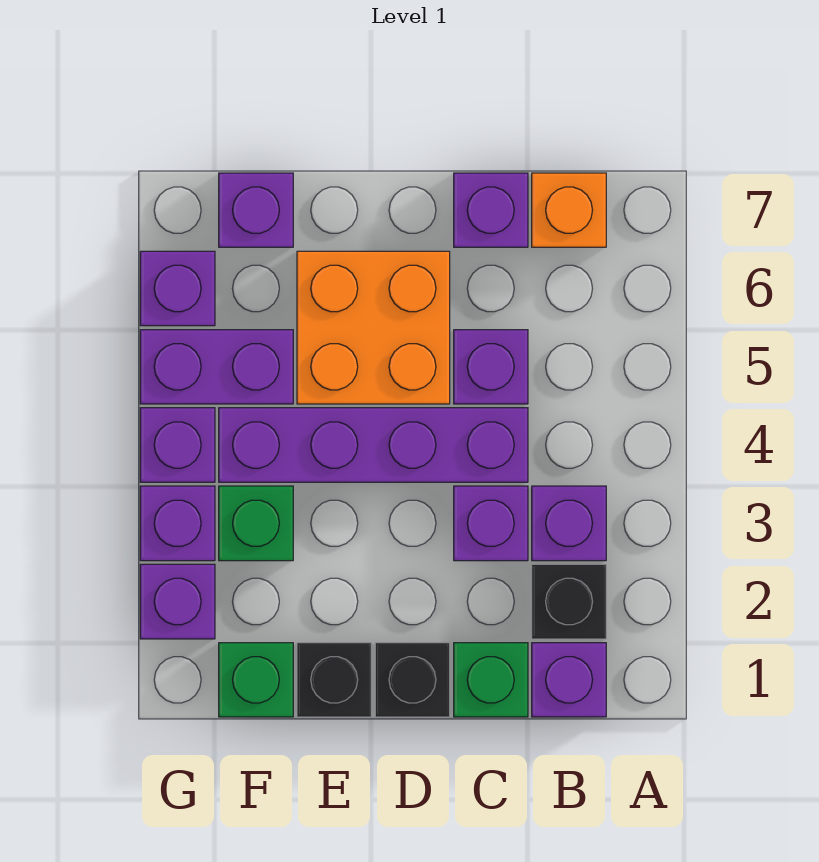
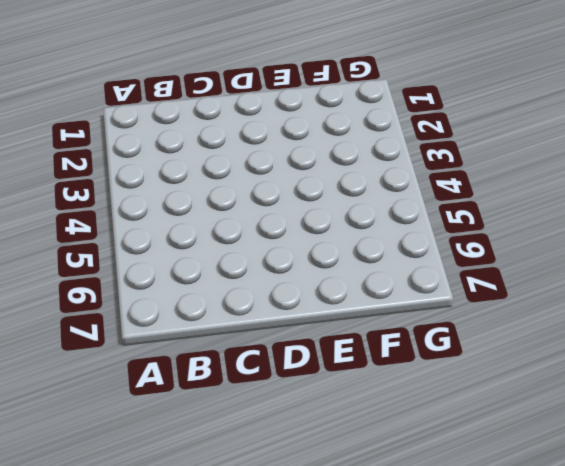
none -> purple brick B1 level 1
none -> black brick B2 level 1
none -> purple brick B3 level 1

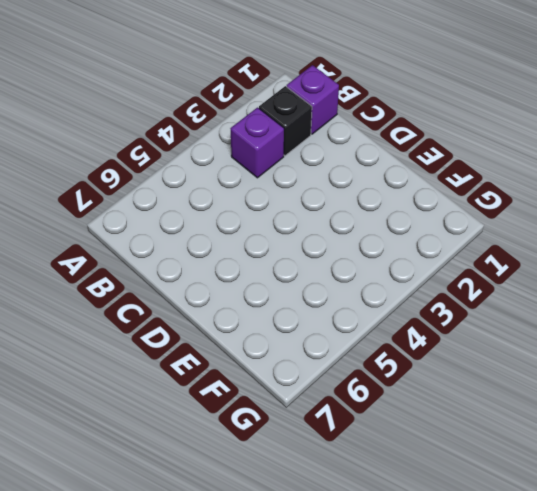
none -> orange brick B7 level 1
none -> green brick C1 level 1
none -> purple brick C3 level 1

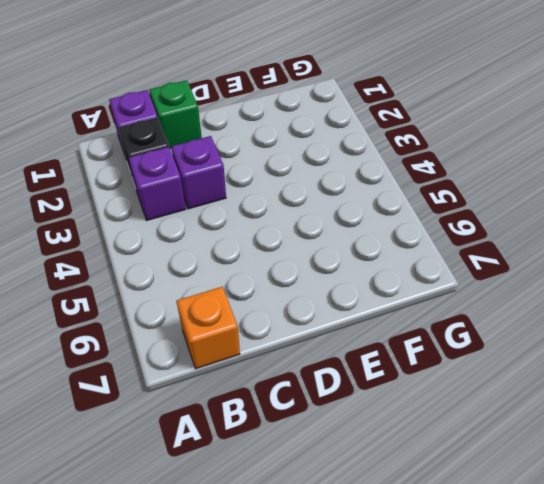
none -> purple brick C4:F4 level 1
none -> purple brick C5 level 1
none -> purple brick C7 level 1

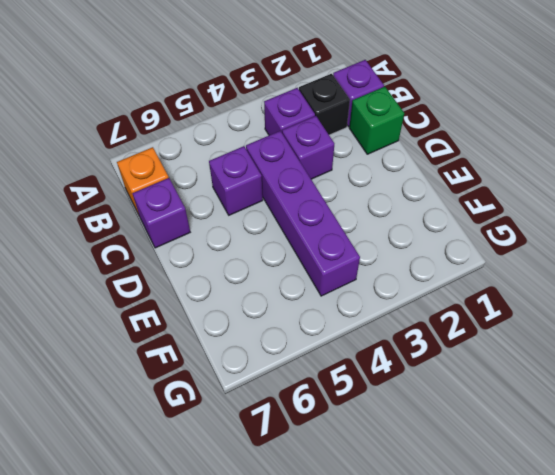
none -> black brick D1 level 1
none -> orange brick D5:E6 level 1
none -> black brick E1 level 1

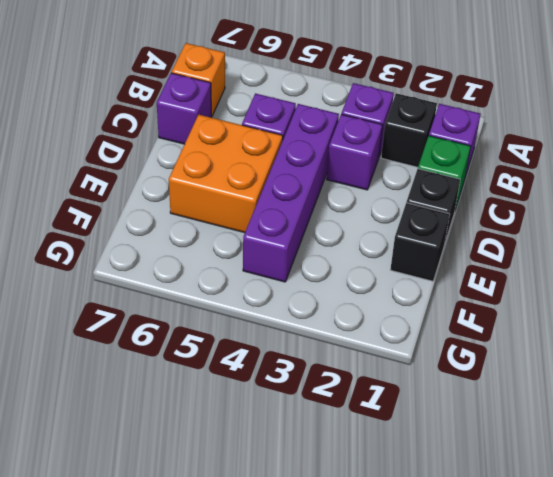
none -> green brick F1 level 1
none -> green brick F3 level 1
none -> purple brick F5:G5 level 1

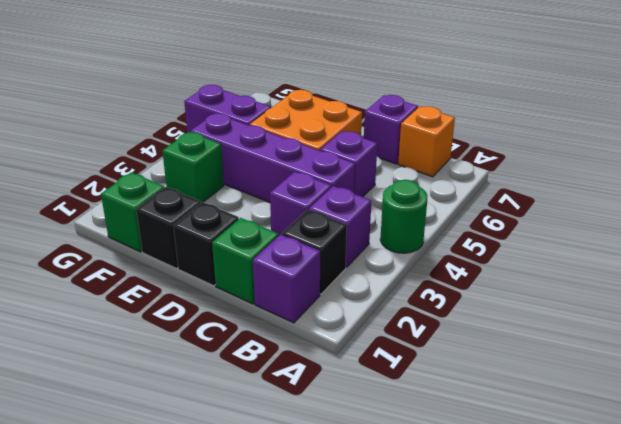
green round brick A4 level 1 -> none
none -> purple brick F7 level 1
none -> purple brick G2 level 1
none -> purple brick G3 level 1

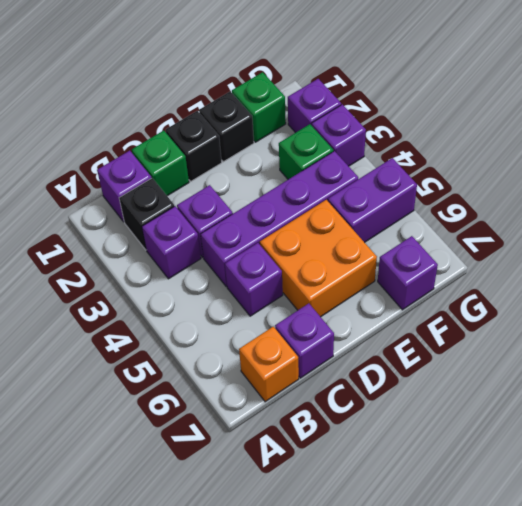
none -> purple brick G4 level 1
none -> purple brick G6 level 1

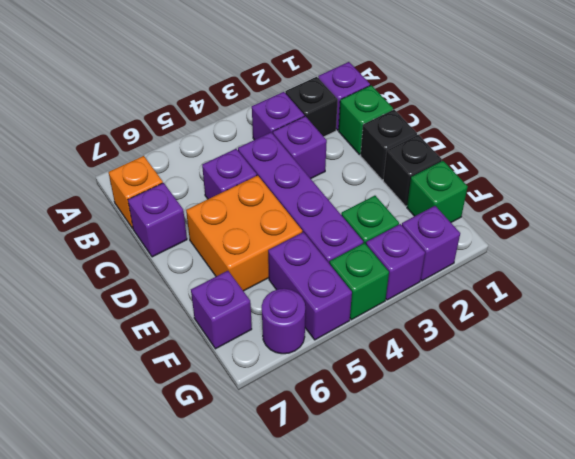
green brick G4 level 1 -> purple brick G4 level 1
purple round brick G6 level 1 -> purple brick G6 level 1

